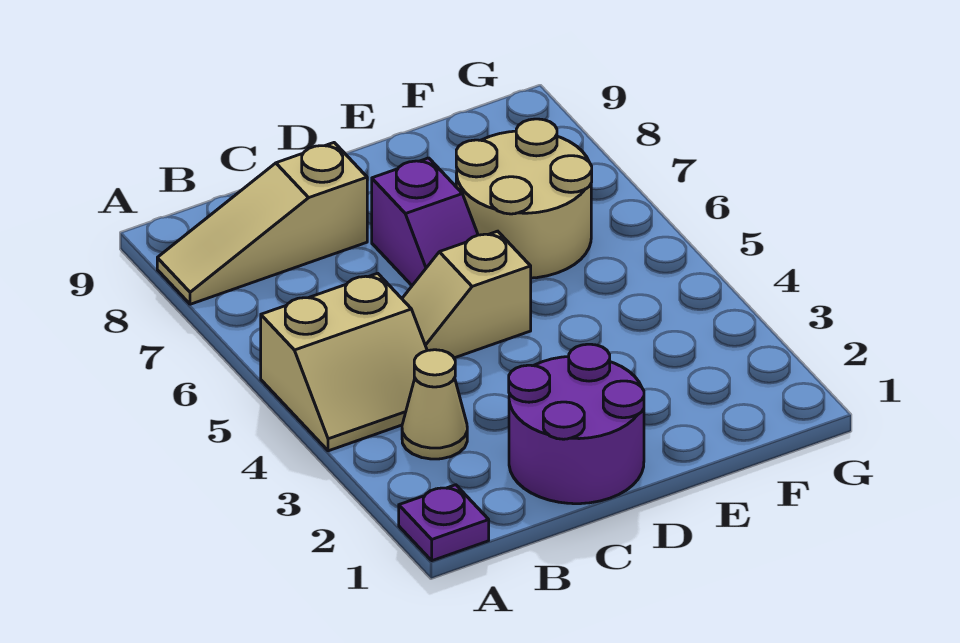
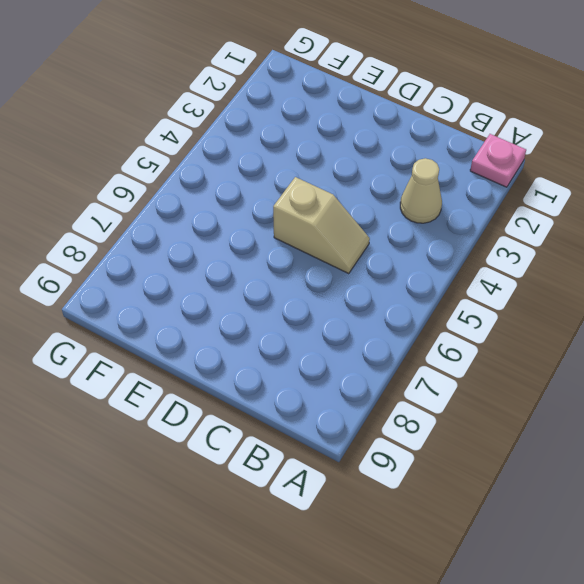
pink plate A1 level 1 -> purple plate A1 level 1
none -> tan slope A4:B5 level 1 top 5
none -> tan slope A8:C8 level 1 top C

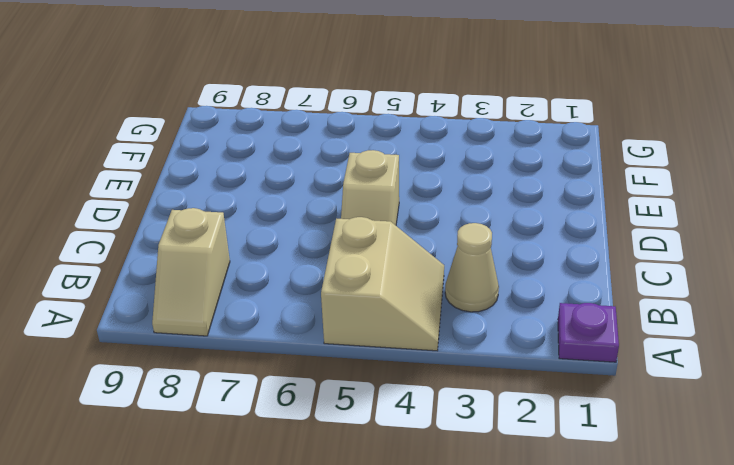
tan slope A8:B8 level 1 top B -> tan slope A8:C8 level 1 top C
none -> purple round brick C1:D2 level 1
none -> purple slope D6:D7 level 1 top 7

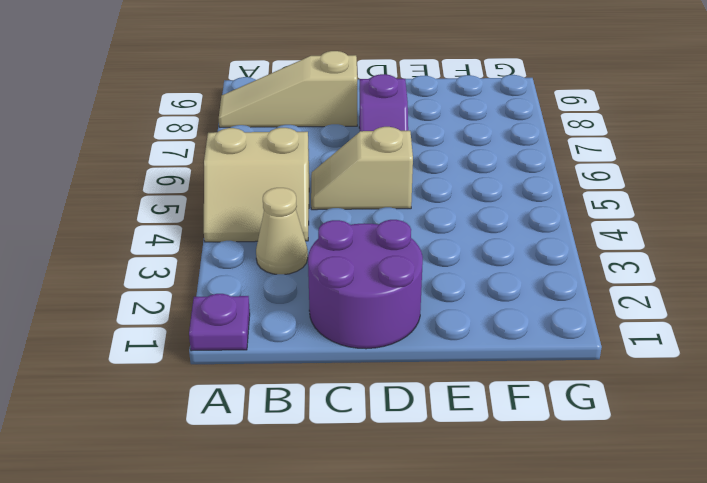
none -> tan round brick E6:F7 level 1

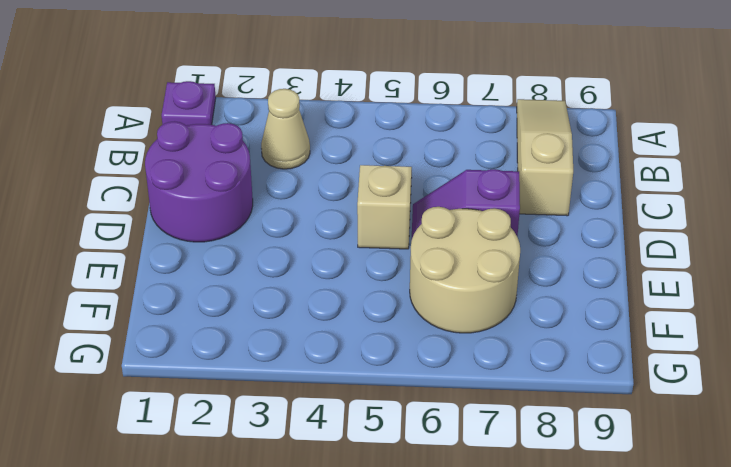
none -> tan slope A4:B5 level 1 top 5

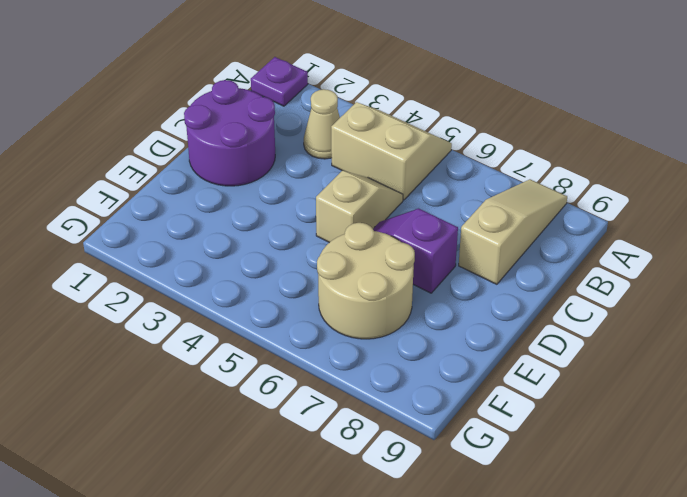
tan slope A4:B5 level 1 top B -> tan slope A4:B5 level 1 top 5

